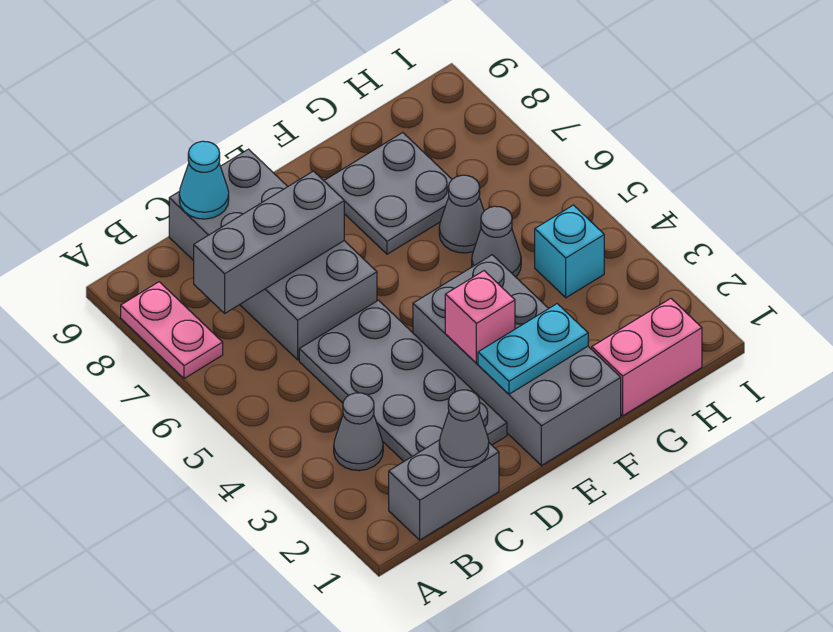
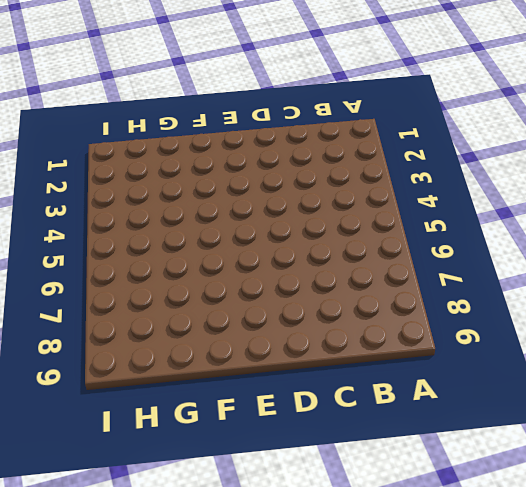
none -> pink plate A7:A8 level 1
none -> grey brick B1:C1 level 1
none -> grey cone B3 level 1

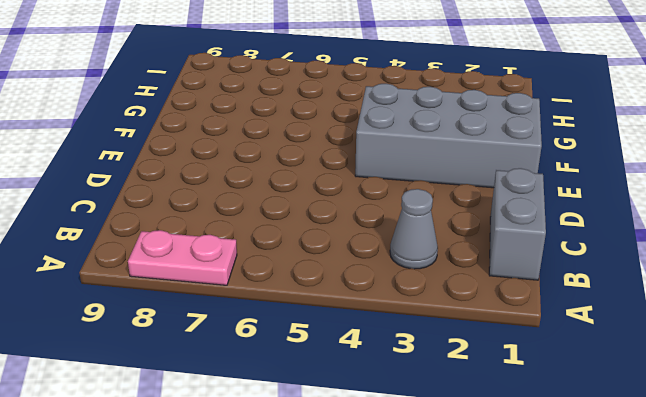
none -> grey plate C2:D5 level 1
none -> grey brick C6:D9 level 1
none -> grey plate F7:G8 level 1

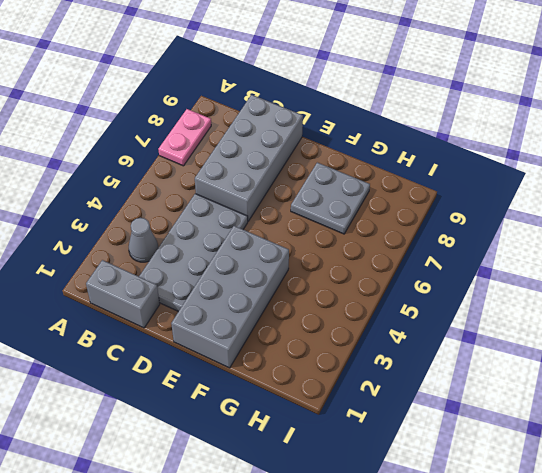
none -> pink brick G1:H1 level 1
none -> grey cone G5 level 1
none -> grey cone G6 level 1

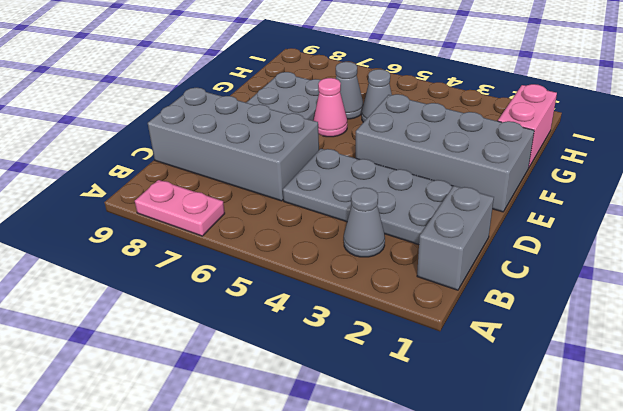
pink cone F6 level 1 -> none
none -> cyan brick H4 level 1
none -> grey brick B7:D7 level 2
none -> grey cone C1 level 2

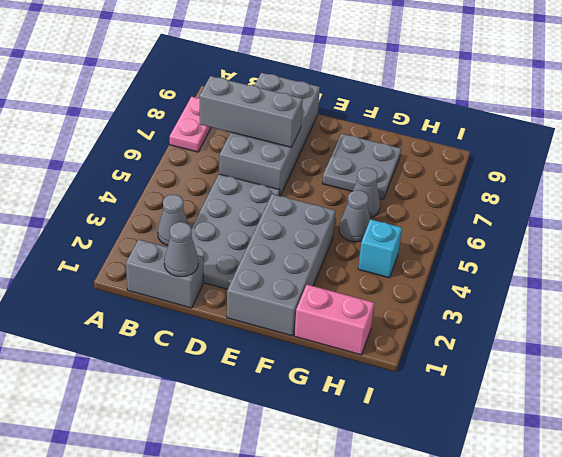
none -> cyan cone C9 level 2
none -> cyan plate E2:F2 level 2
none -> pink brick E3 level 2

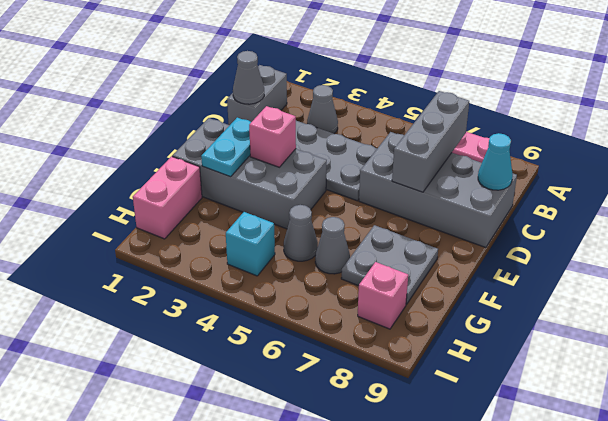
pink brick H8 level 1 -> none

